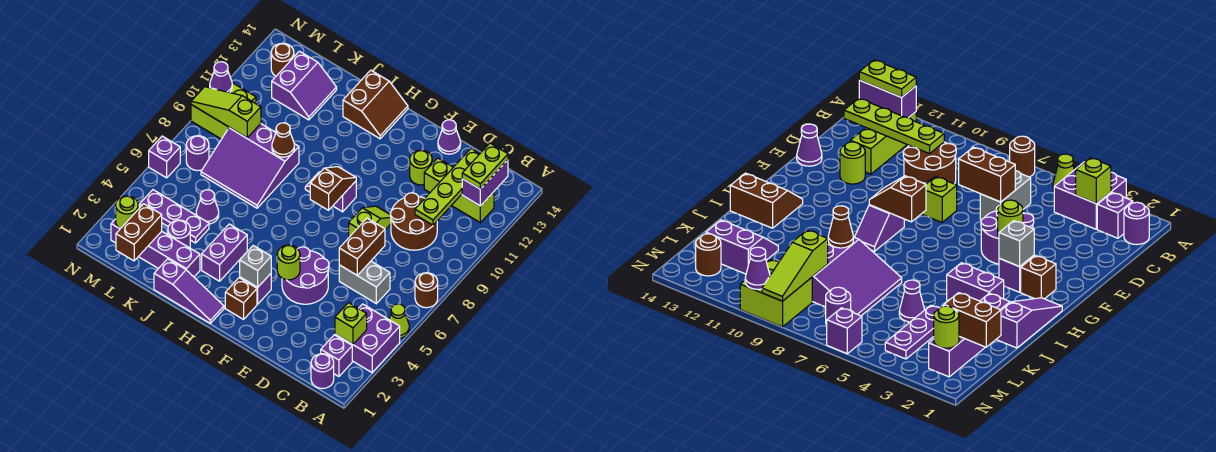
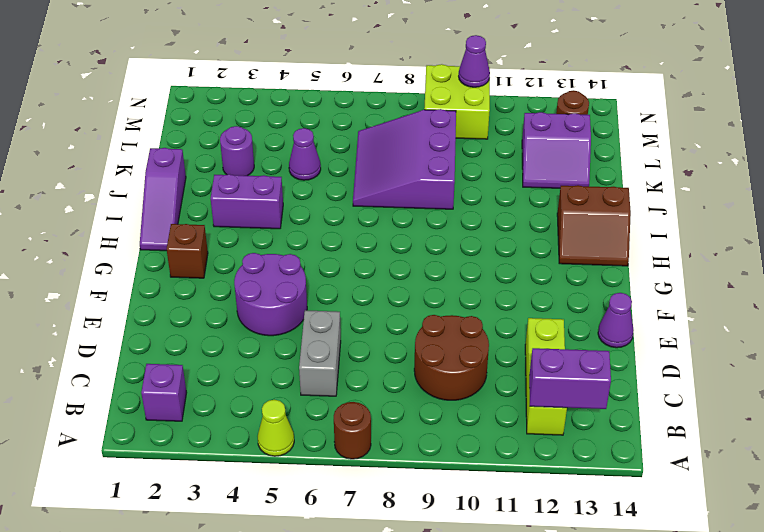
none -> purple brick A3:B4 level 1
none -> purple round brick B1 level 1
none -> lime slope E8:E9 level 1 top 8
none -> lime round brick E12 level 1

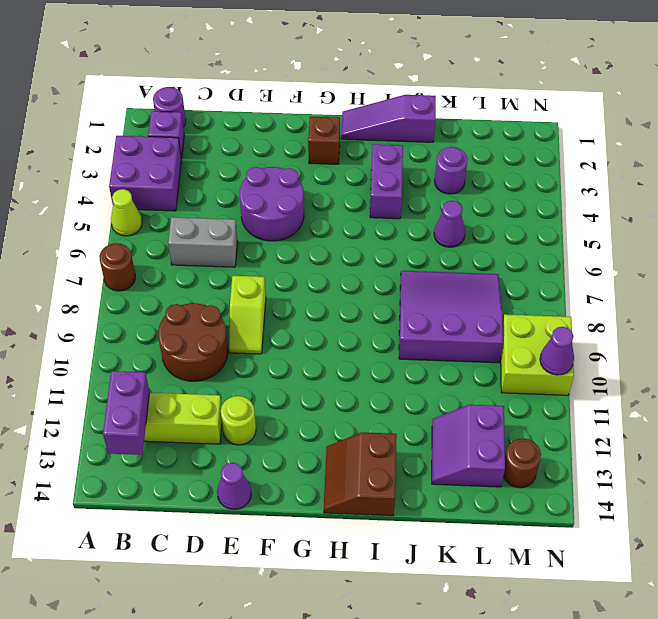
none -> purple brick G3 level 1
none -> purple slope G9:H9 level 1 top G
none -> purple brick J2:M2 level 1
none -> purple plate K4:M4 level 1

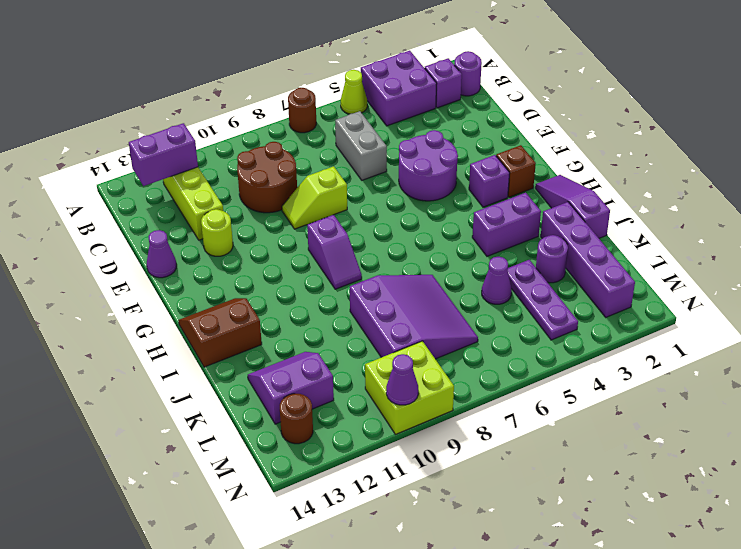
none -> purple round brick M7 level 1
none -> purple brick N6 level 1
none -> lime brick B3 level 2
none -> lime plate C10:C13 level 2

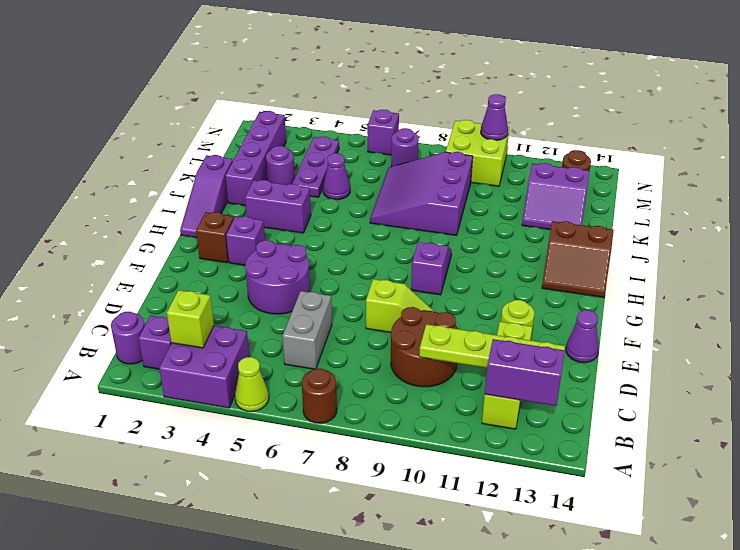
none -> brown brick D6:D7 level 2
none -> lime round brick F4 level 2
none -> grey brick G3 level 2
none -> brown slope G8:G9 level 2 top 8

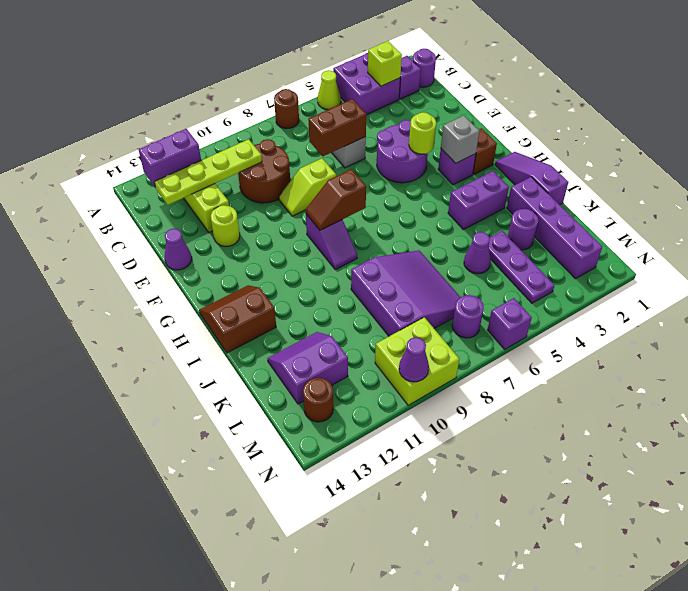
none -> brown cone J9 level 2
none -> brown brick L1:L2 level 2
none -> lime slope L9:N9 level 2 top L
none -> lime round brick M2 level 2

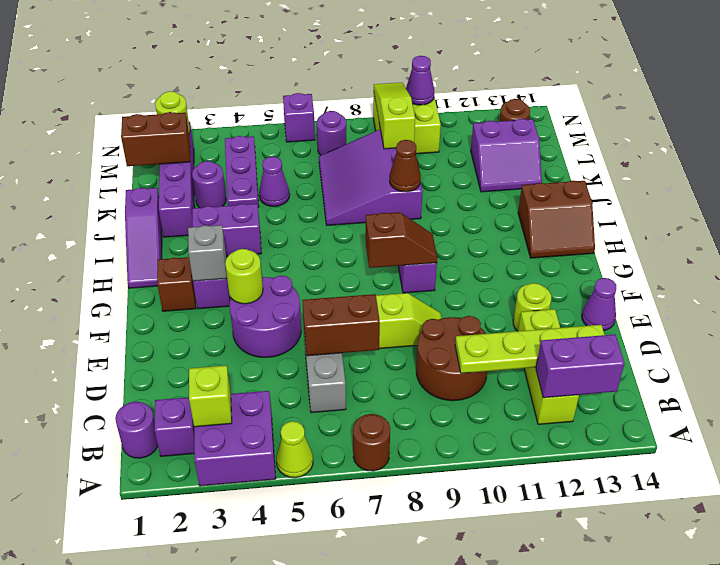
none -> lime plate B12:B13 level 3

